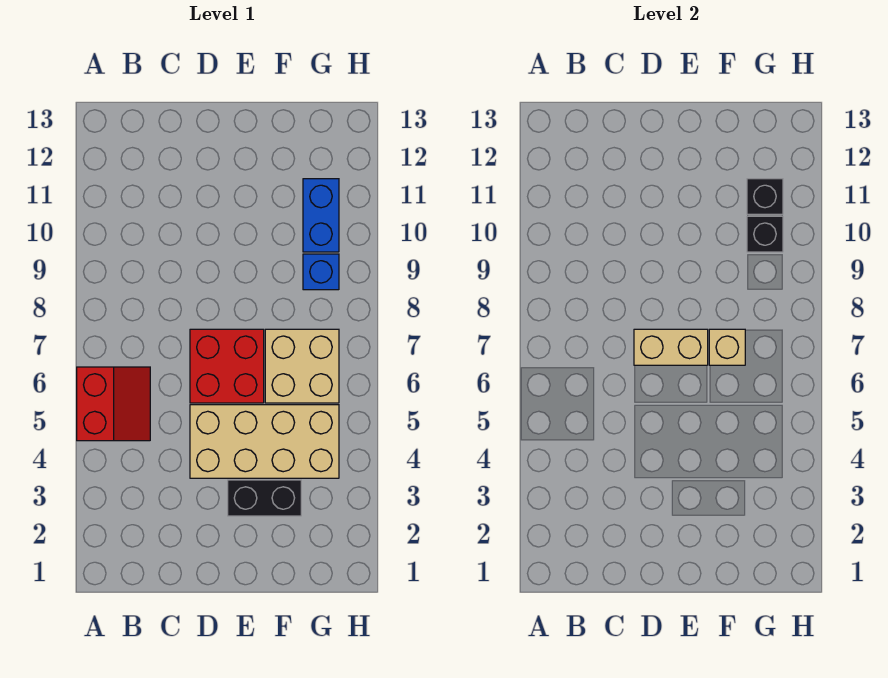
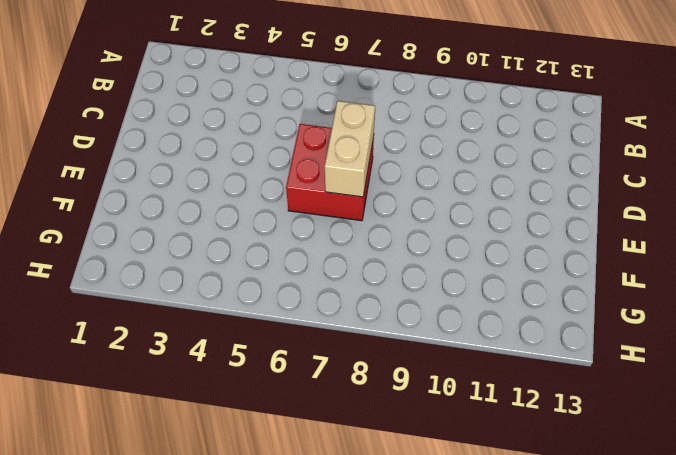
none -> red slope A5:B6 level 1 top A
none -> tan brick D4:G5 level 1

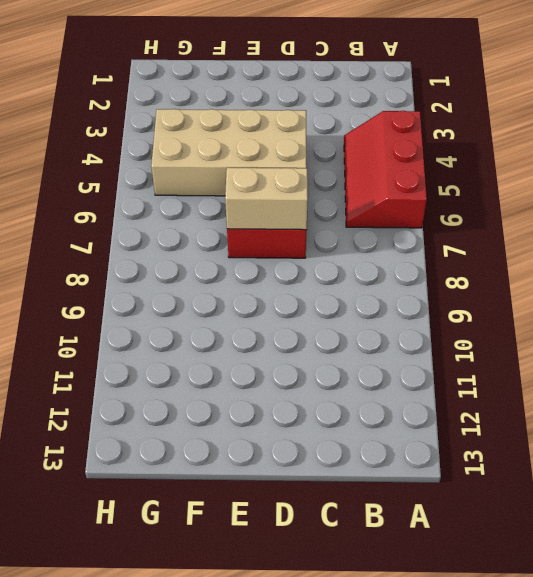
red slope A4:B6 level 1 top A -> red slope A5:B6 level 1 top A
none -> black brick E3:F3 level 1
none -> tan brick F6:G7 level 1

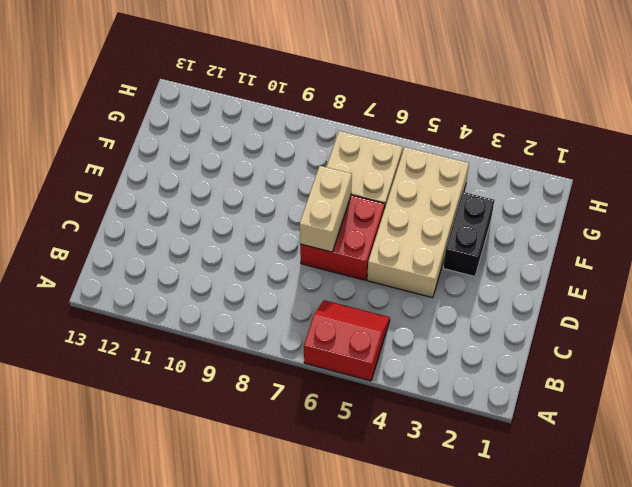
none -> blue brick G9 level 1
none -> blue brick G10:G11 level 1

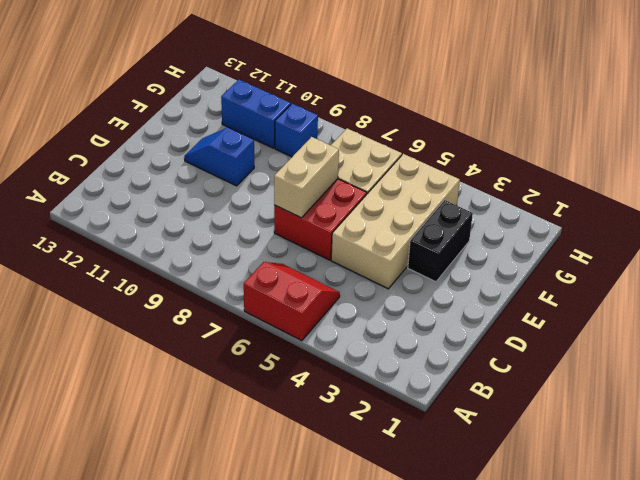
blue slope E10:E11 level 1 top 10 -> none
none -> tan brick F7 level 2
none -> black brick G10 level 2

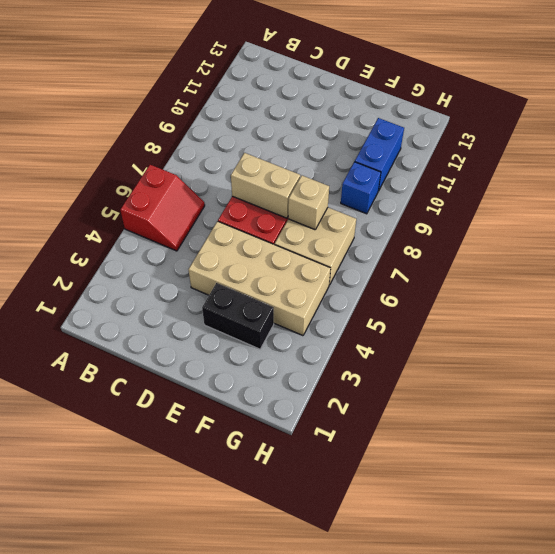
none -> black brick G10 level 2
none -> black brick G11 level 2

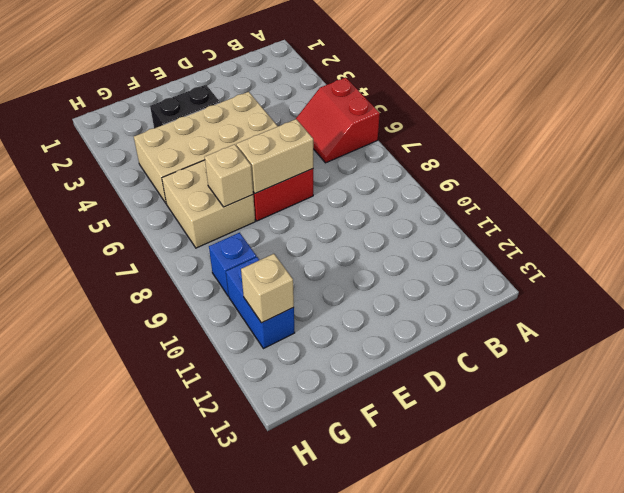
tan brick G11 level 2 -> black brick G11 level 2
none -> black brick G10 level 2

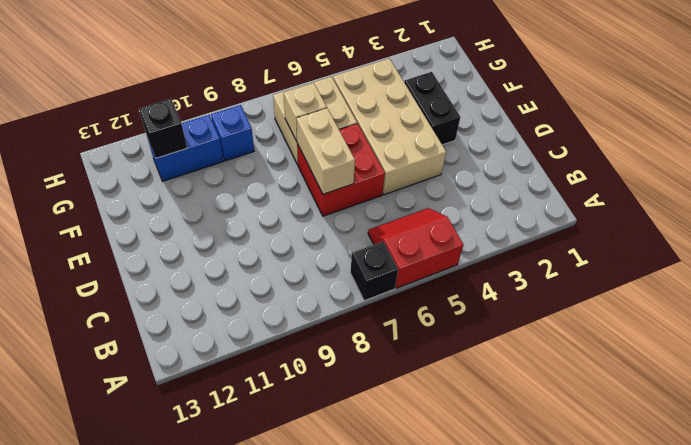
black brick A7 level 1 -> black brick G10 level 2

